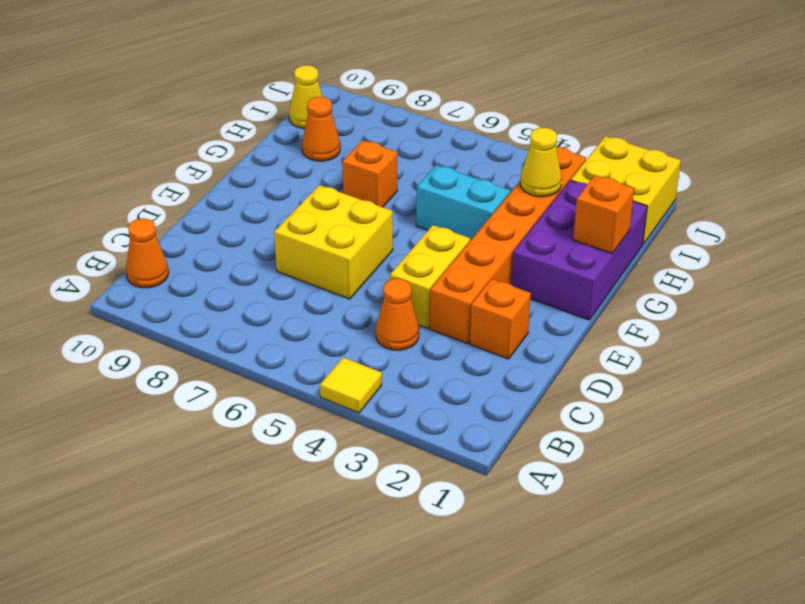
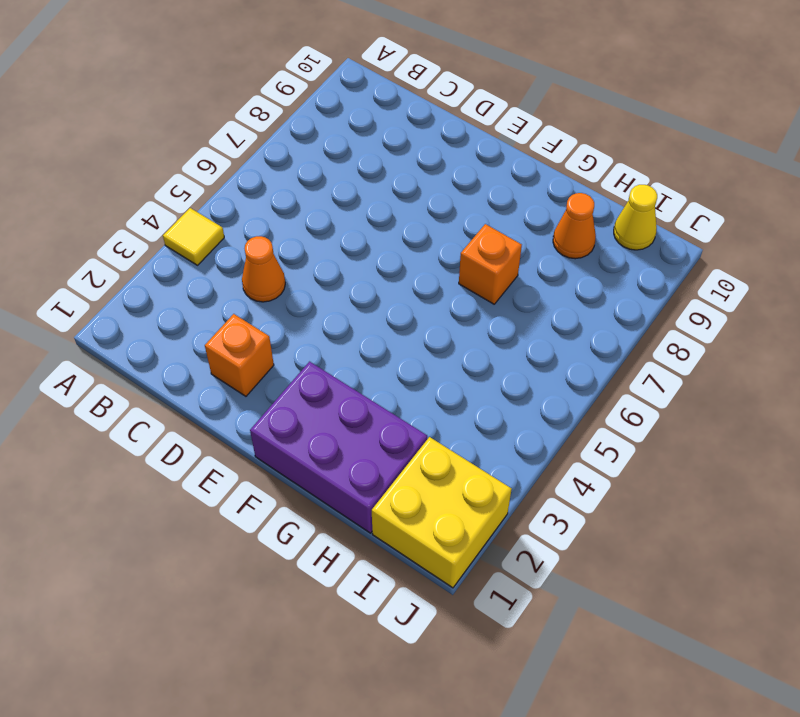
none -> orange cone B10 level 1
none -> orange brick D3:I3 level 1
none -> yellow brick D4:E4 level 1

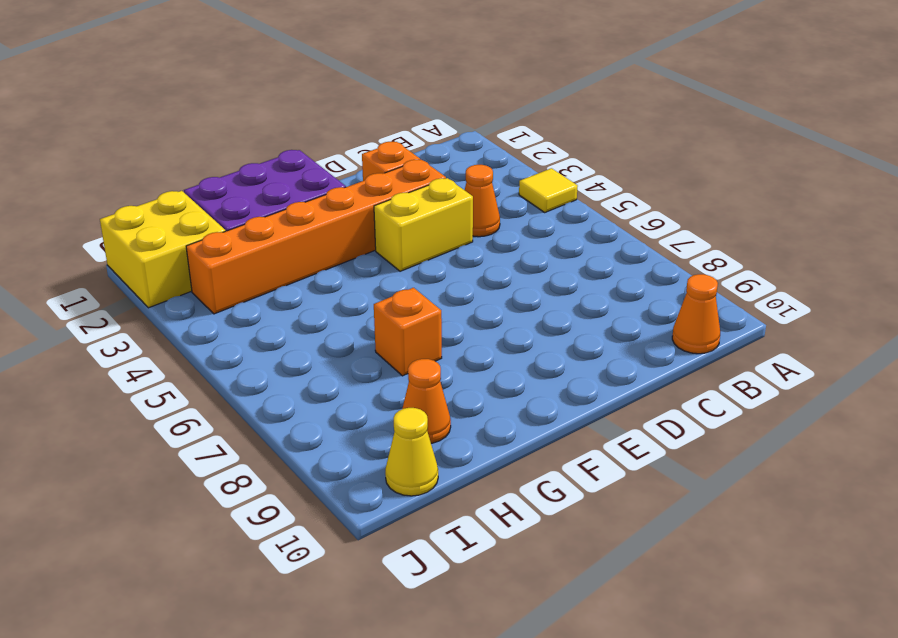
none -> yellow brick D6:E7 level 1
none -> cyan brick G4:G5 level 1
none -> orange brick G1 level 2

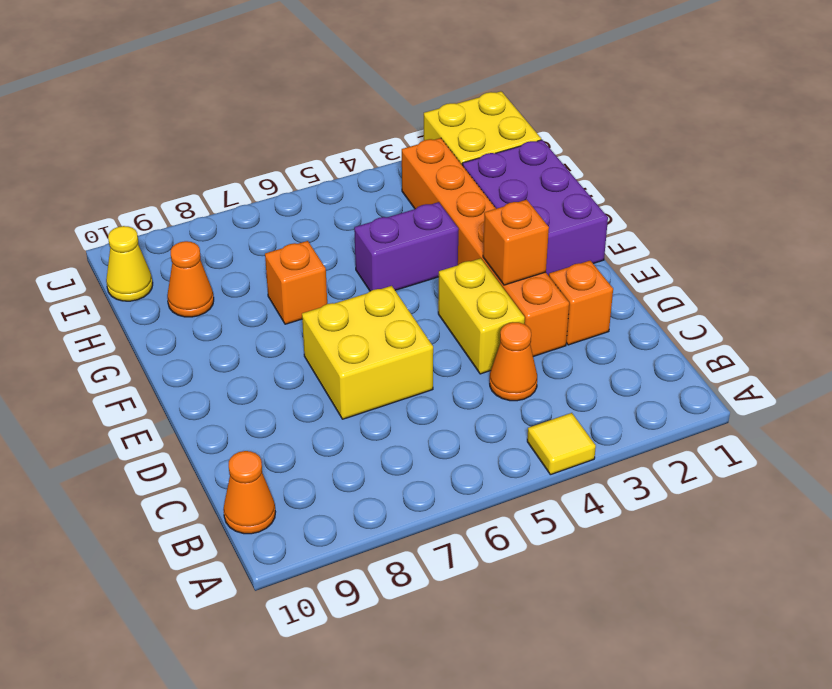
orange brick E3 level 2 -> orange brick G1 level 2
purple brick G4:G5 level 1 -> cyan brick G4:G5 level 1
none -> yellow cone H3 level 2

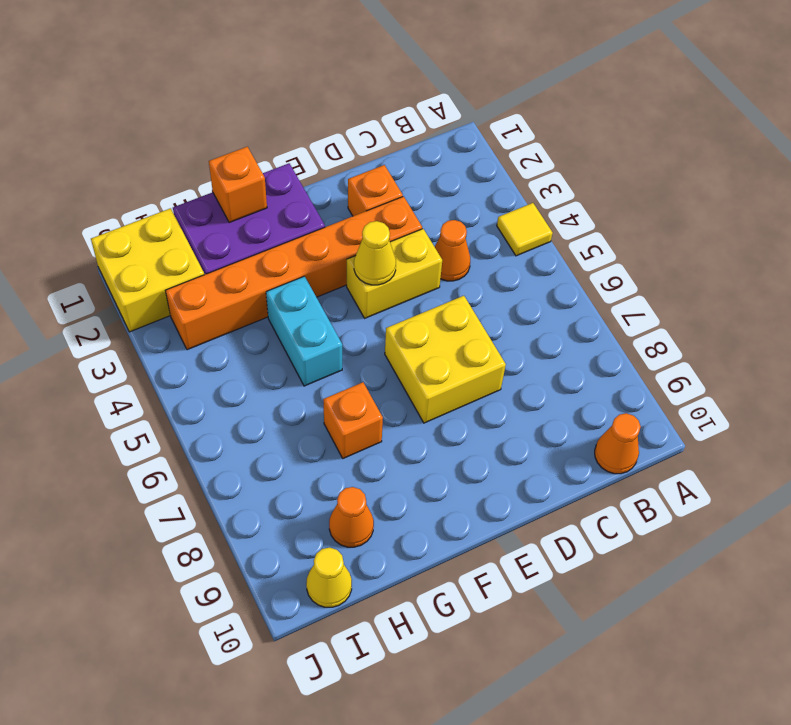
yellow cone E4 level 2 -> yellow cone H3 level 2

